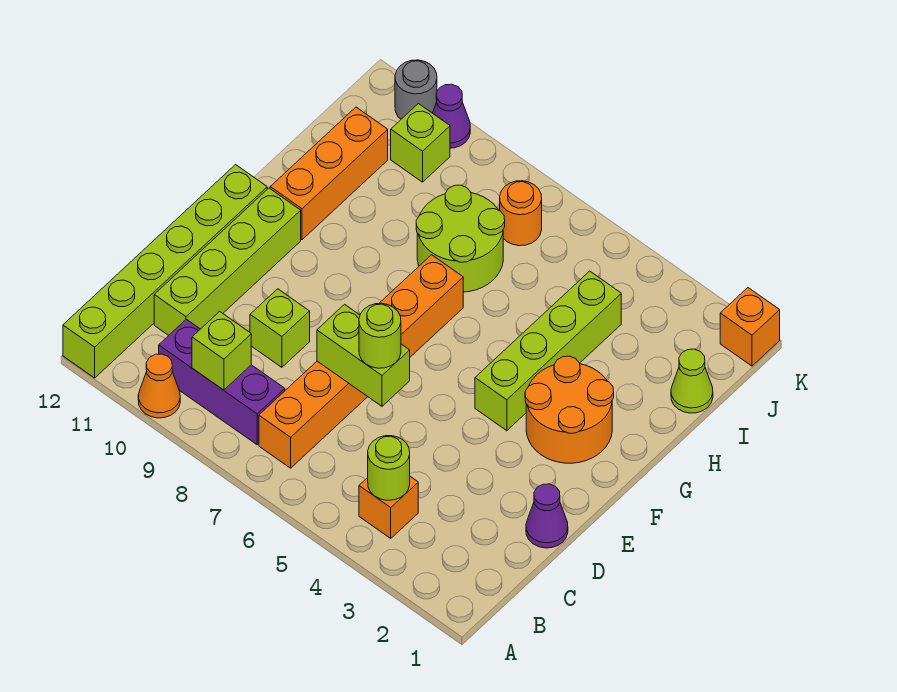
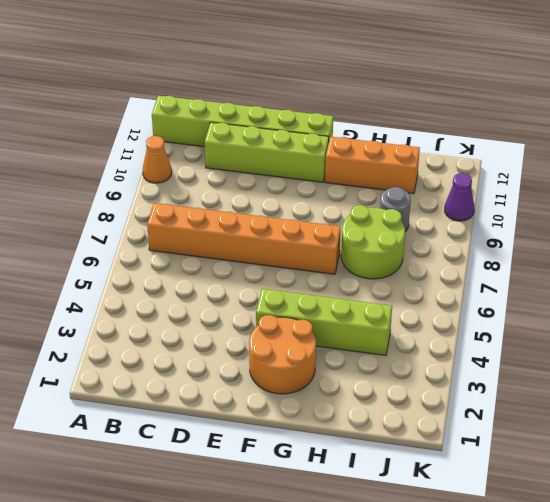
grey round brick I9 level 1 -> grey round brick K11 level 1
none -> orange brick B4 level 1
none -> purple brick B8:B10 level 1
none -> purple cone D1 level 1

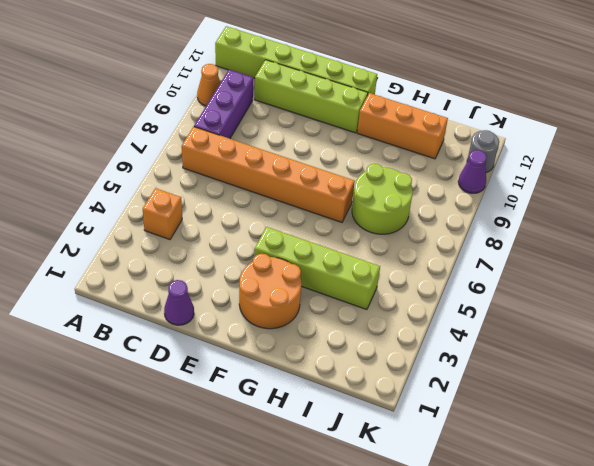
none -> lime brick D9 level 1
none -> lime cone I1 level 1
none -> orange round brick J7 level 1

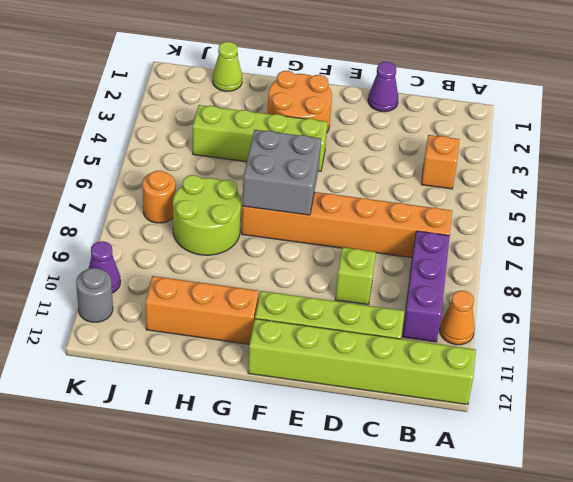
grey brick F6:G7 level 2 -> none
none -> lime brick J10 level 1
none -> orange brick K1 level 1
none -> lime round brick B4 level 2

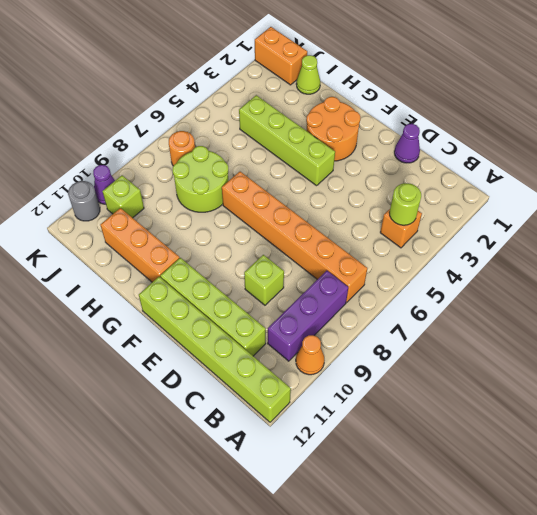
orange brick J1:K1 level 1 -> orange brick K1 level 1
none -> lime brick B9 level 2
none -> lime brick D6:D7 level 2
none -> lime round brick D6 level 3

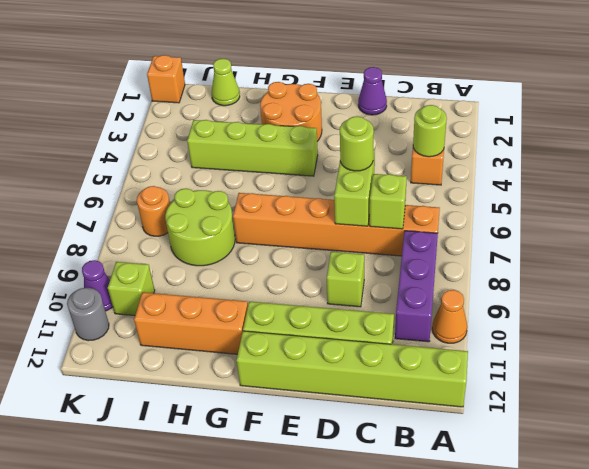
lime brick C7 level 2 -> lime brick B9 level 2

